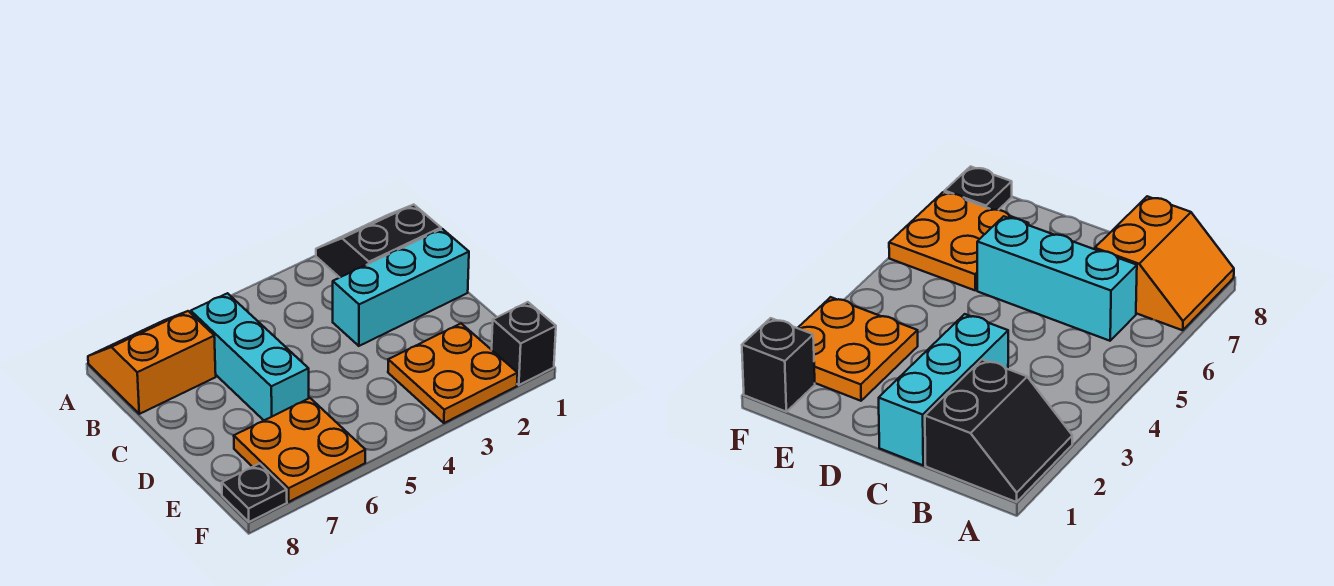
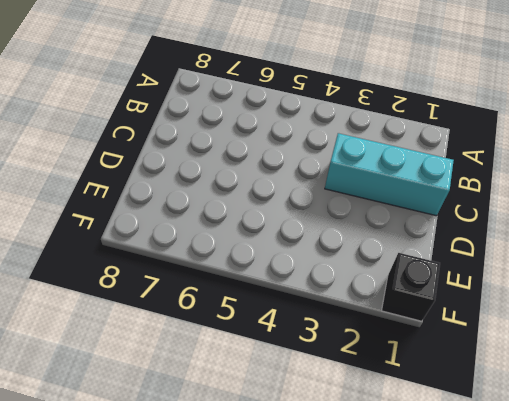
none -> black slope A1:B2 level 1 top B
none -> orange slope A7:B8 level 1 top B

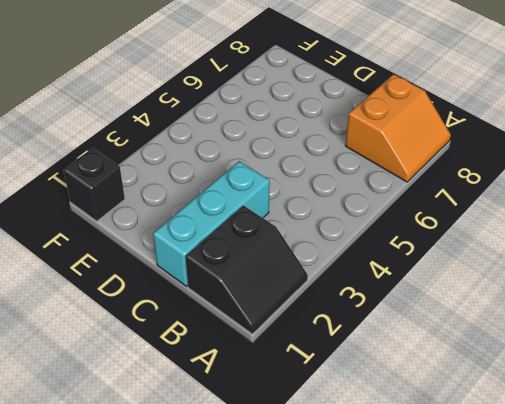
none -> cyan brick B6:D6 level 1
none -> orange plate E2:F3 level 1

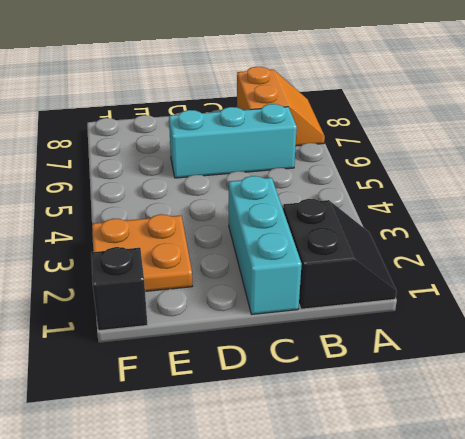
none -> orange plate E6:F7 level 1
none -> black plate F8 level 1

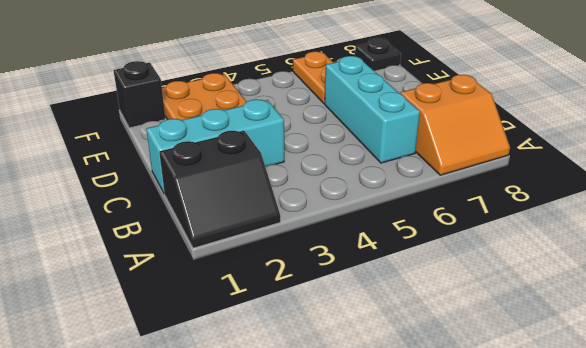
orange plate E6:F6 level 1 -> orange plate E6:F7 level 1

